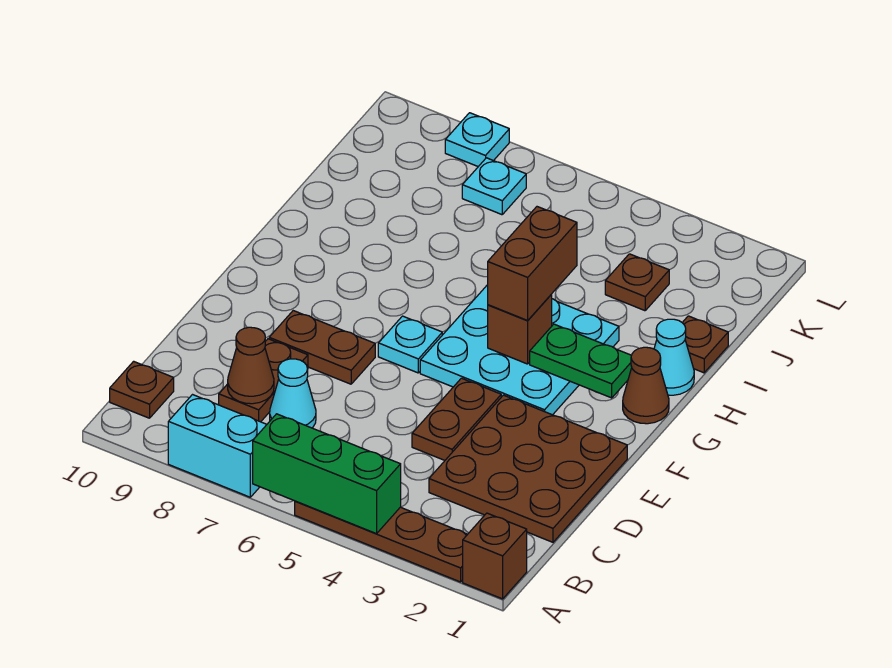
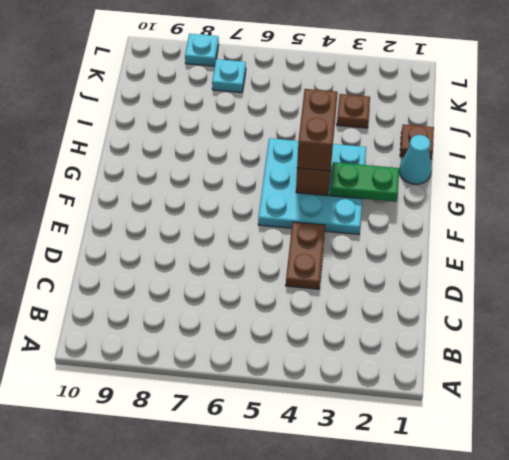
none -> brown brick A1 level 1
none -> brown plate A2:A5 level 1
none -> cyan brick A7:A8 level 1

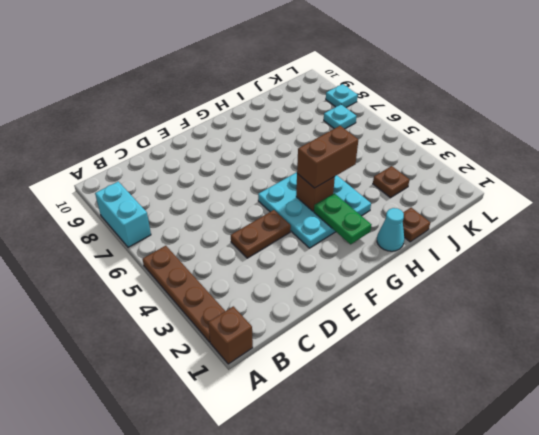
none -> brown plate B10 level 1
none -> brown plate C1:E3 level 1
none -> cyan cone C7 level 1

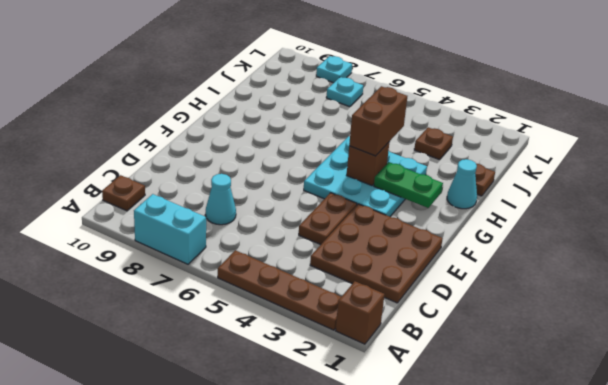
none -> brown plate C8:D8 level 1
none -> brown plate E7:E8 level 1
none -> cyan plate F6 level 1

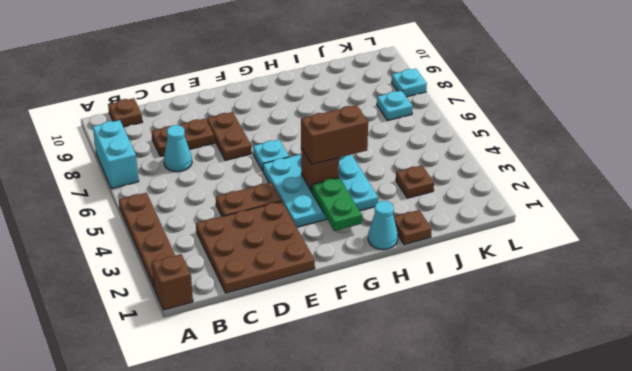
none -> brown cone G1 level 1
none -> green brick A4:A6 level 2
none -> brown cone C8 level 2

